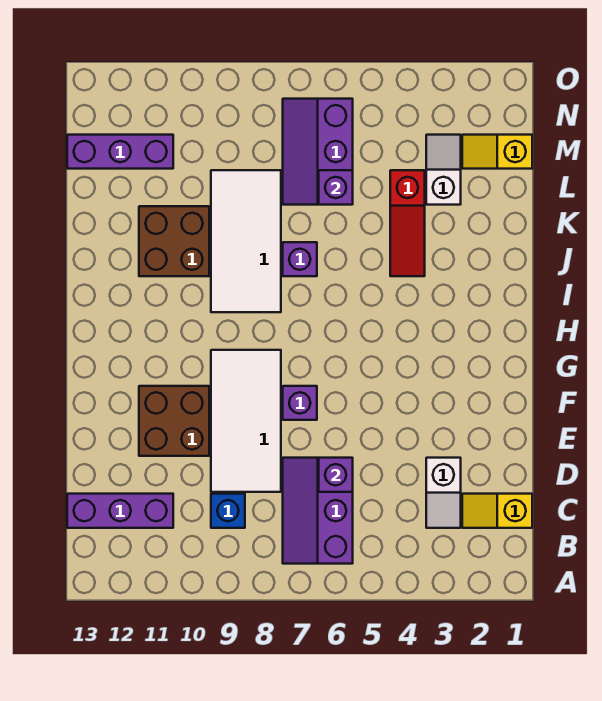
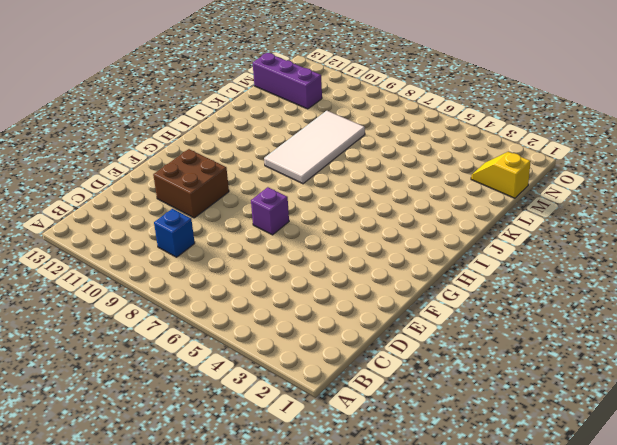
none -> purple slope B6:D7 level 1 top 6
none -> yellow slope C1:C2 level 1 top 1
none -> white slope C3:D3 level 1 top D

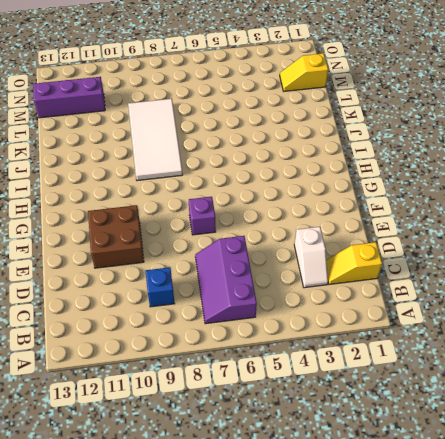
none -> purple brick C11:C13 level 1
none -> white tile D8:G9 level 1
none -> red slope J4:L4 level 1 top L

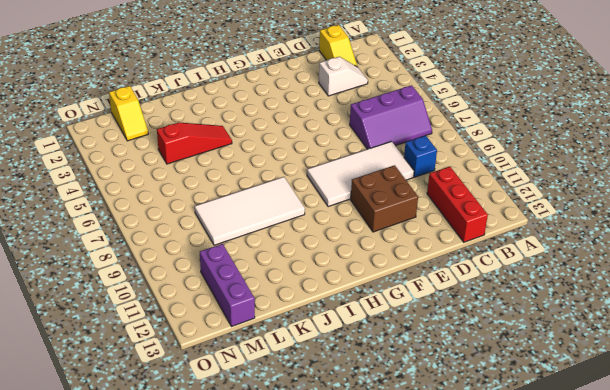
red brick C11:C13 level 1 -> purple brick C11:C13 level 1
none -> purple brick F7 level 1
none -> purple brick J7 level 1
none -> brown brick J10:K11 level 1

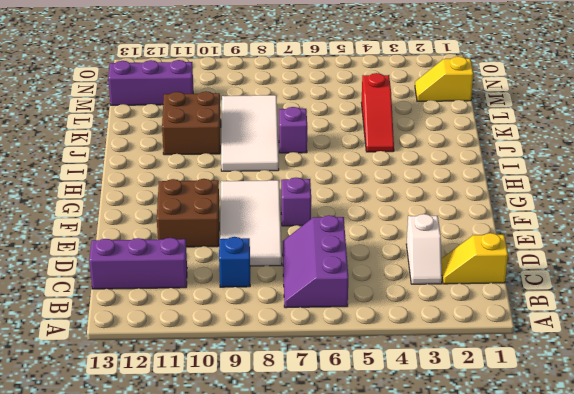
none -> white slope L3:M3 level 1 top L
none -> purple slope L6:N7 level 1 top 6
none -> purple brick D6 level 2

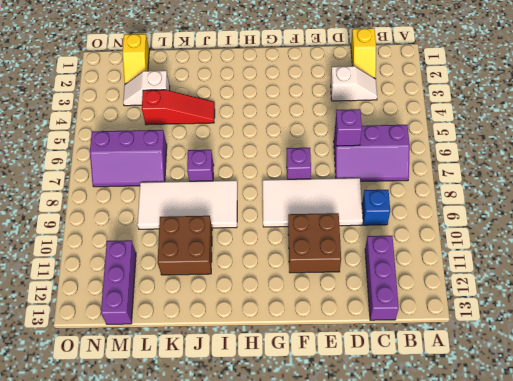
none -> purple brick L6 level 2

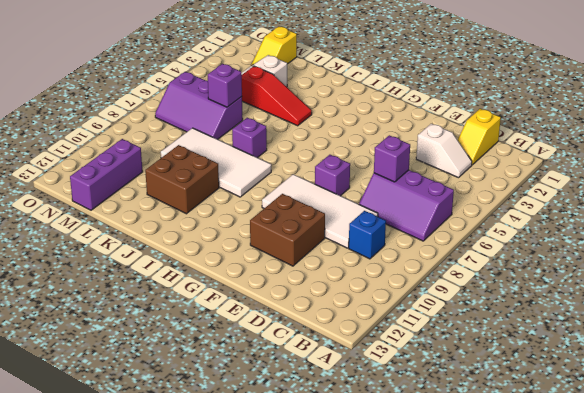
none -> purple brick C11:C13 level 1

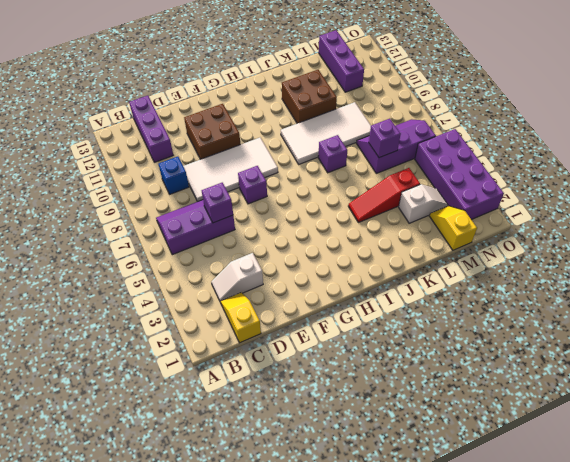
purple brick N2:O5 level 1 -> none

